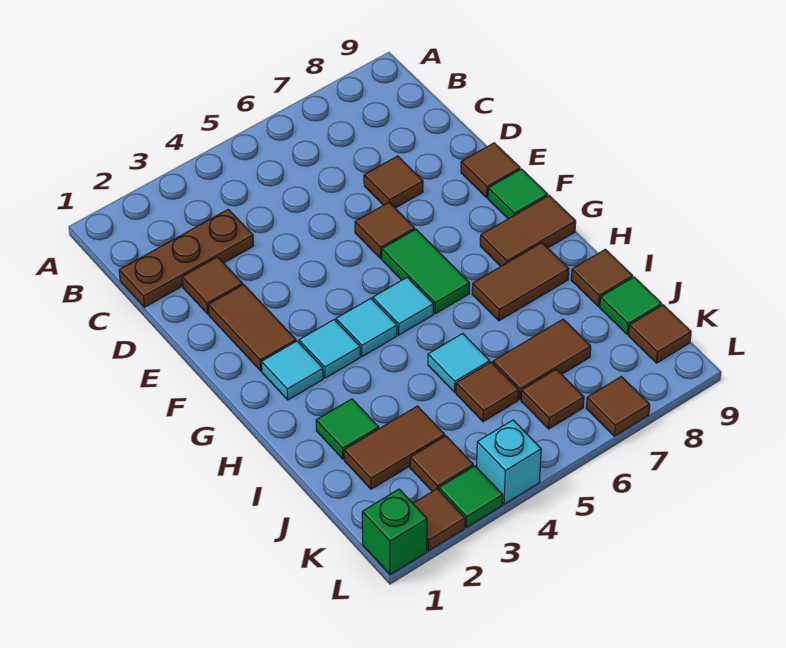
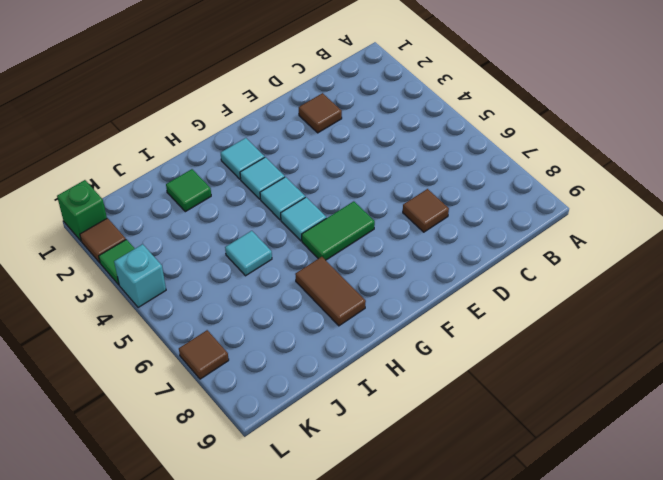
none -> brown plate C1:C3 level 1
none -> brown tile E2:F2 level 1
none -> brown tile E6 level 1

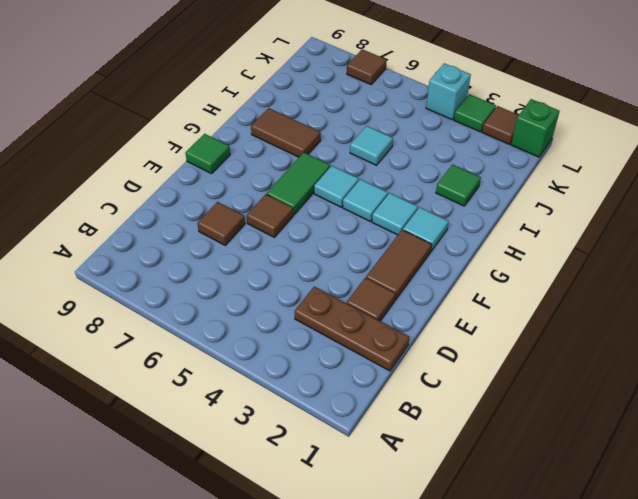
none -> brown tile E9 level 1
none -> brown tile G8:G9 level 1
none -> brown tile I9 level 1

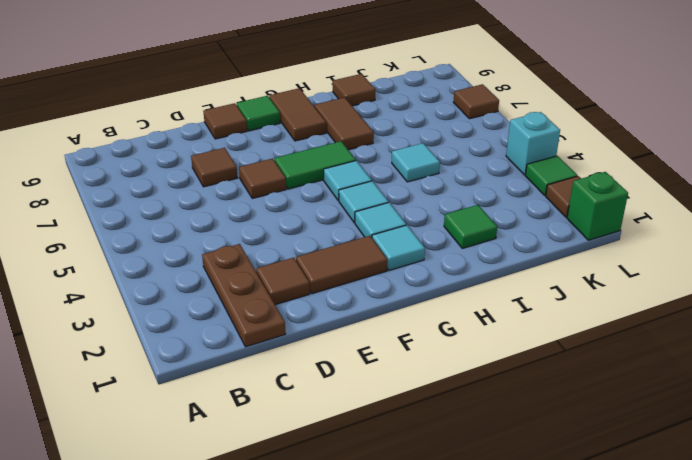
none -> brown tile J2:J3 level 1
none -> brown tile J5 level 1
none -> brown tile J6:J7 level 1

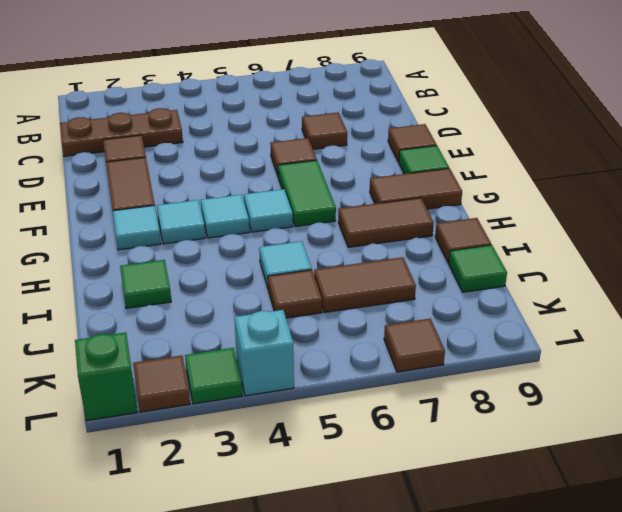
none -> brown tile J2:J3 level 1
none -> brown tile K3 level 1
none -> brown tile K6 level 1

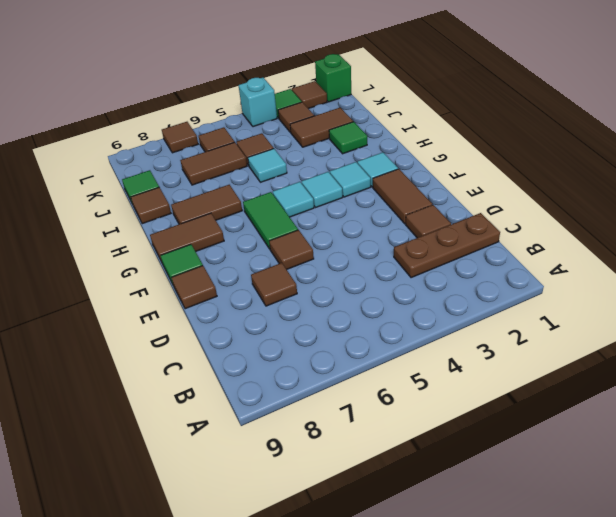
none -> brown tile K9 level 1

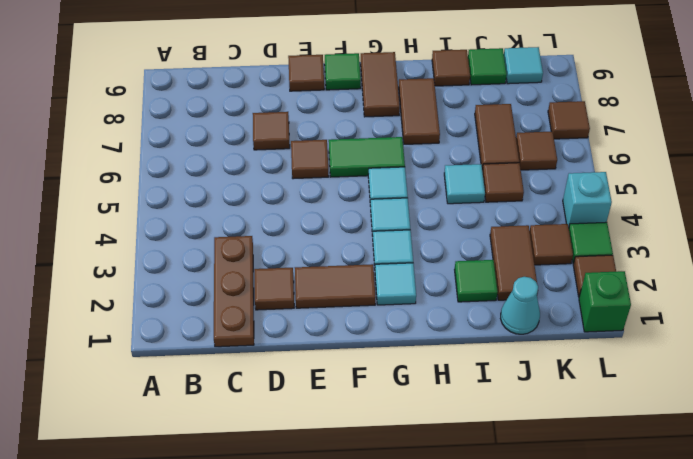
cyan cone J1 level 1 -> none
cyan tile K9 level 1 -> brown tile K9 level 1

